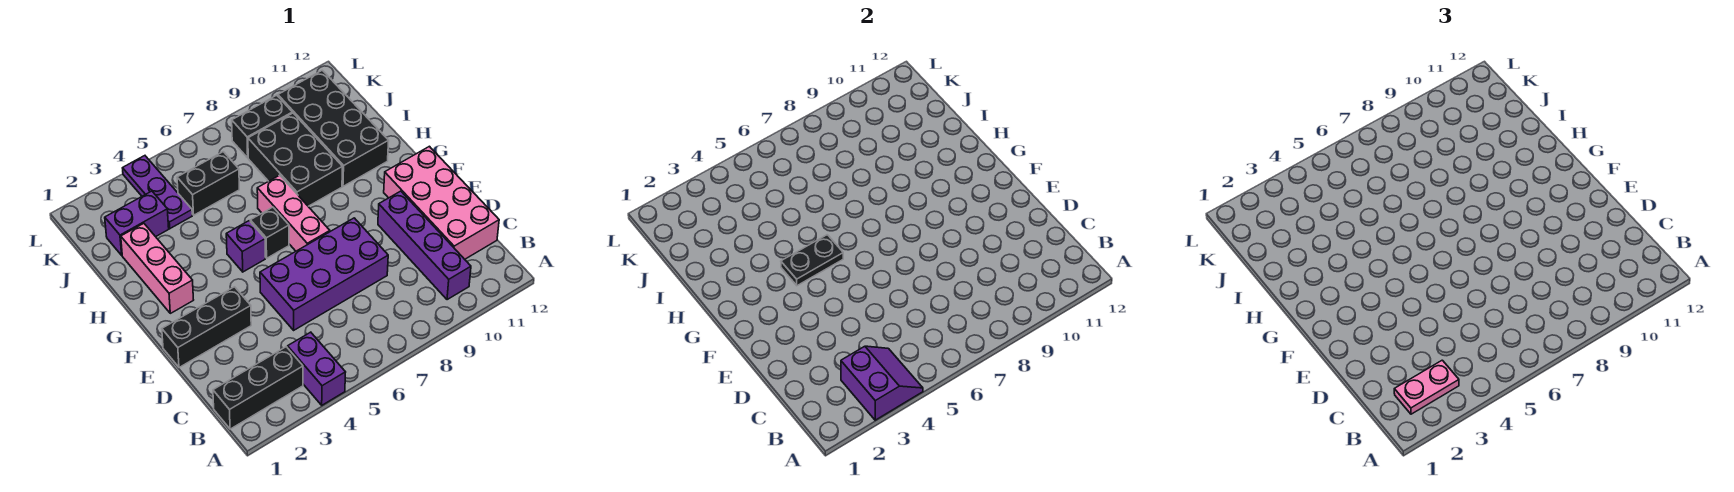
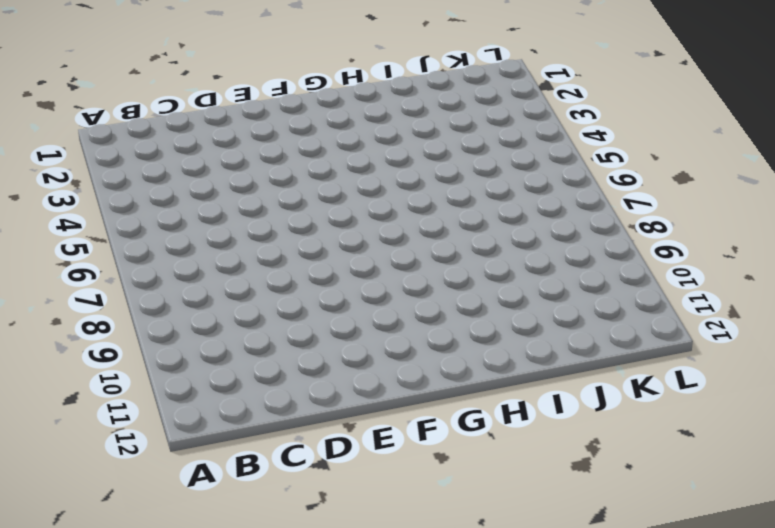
none -> purple brick A4:B4 level 1
none -> black brick B1:B3 level 1
none -> purple brick B10:E10 level 1

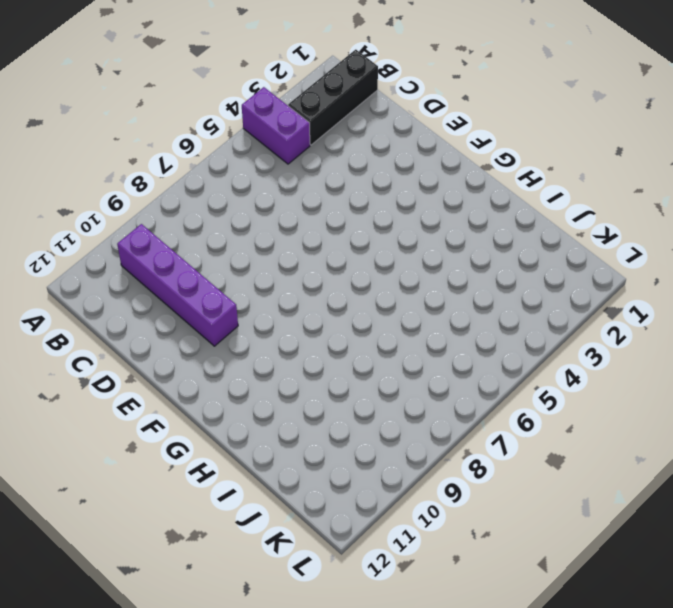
none -> pink brick C11:F12 level 1
none -> purple brick D5:E8 level 1
none -> black brick E1:E3 level 1

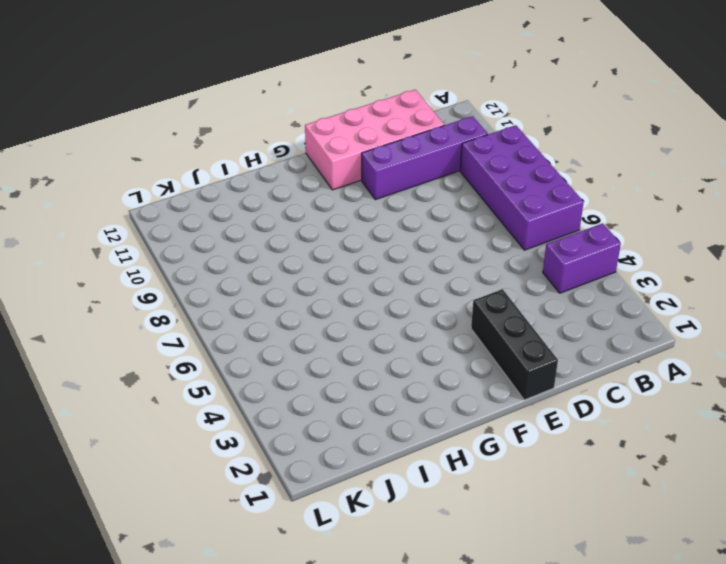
purple brick A6:B9 level 1 -> purple brick D5:E8 level 1
none -> black brick B1:B3 level 1
none -> pink brick F7:H7 level 1
none -> pink brick G2:I2 level 1

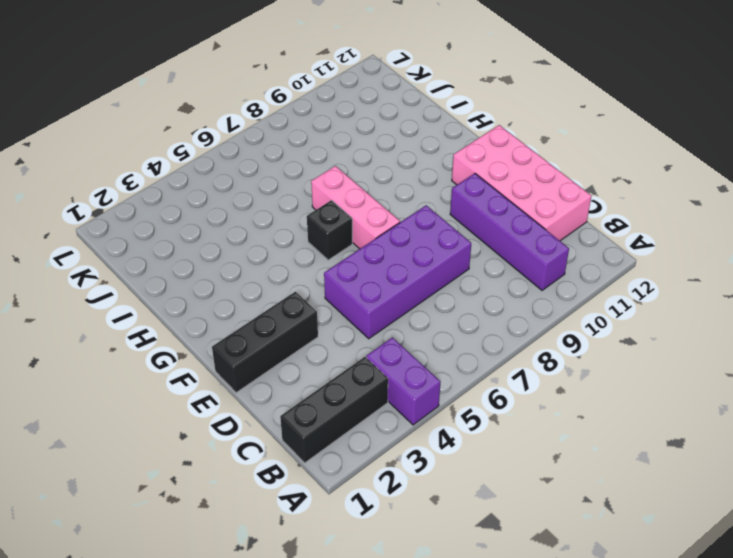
none -> pink brick G2:I2 level 1
none -> purple brick G5 level 1
none -> black brick H8:J9 level 1

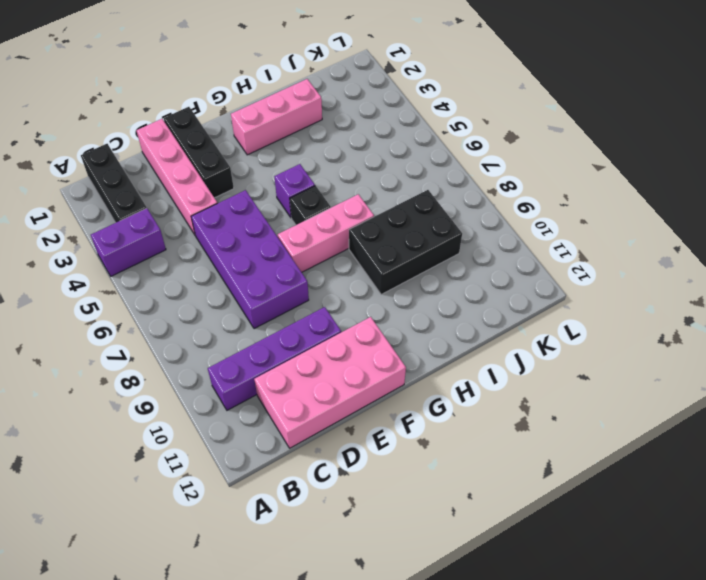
pink brick D1:D4 level 1 -> none
none -> black brick H10:K11 level 1
none -> purple brick J2:J3 level 1
none -> purple plate J4:L4 level 1

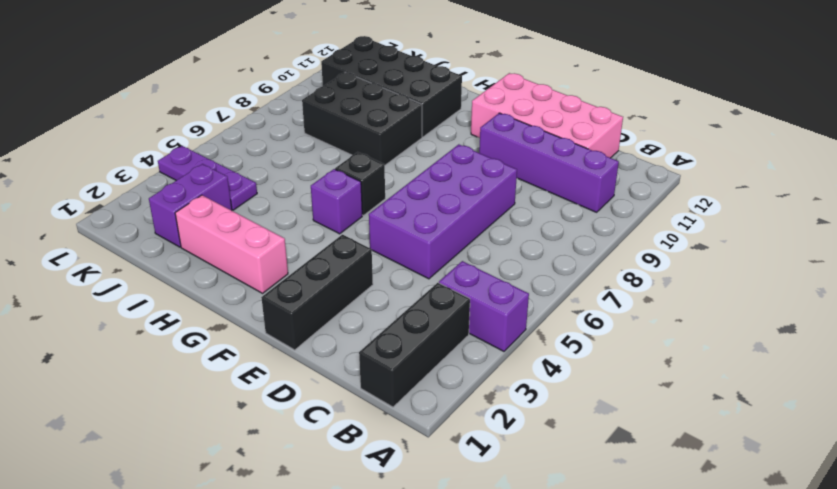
none -> pink brick F7:H7 level 1
none -> black brick J5:J6 level 1
none -> black brick K8:K9 level 1

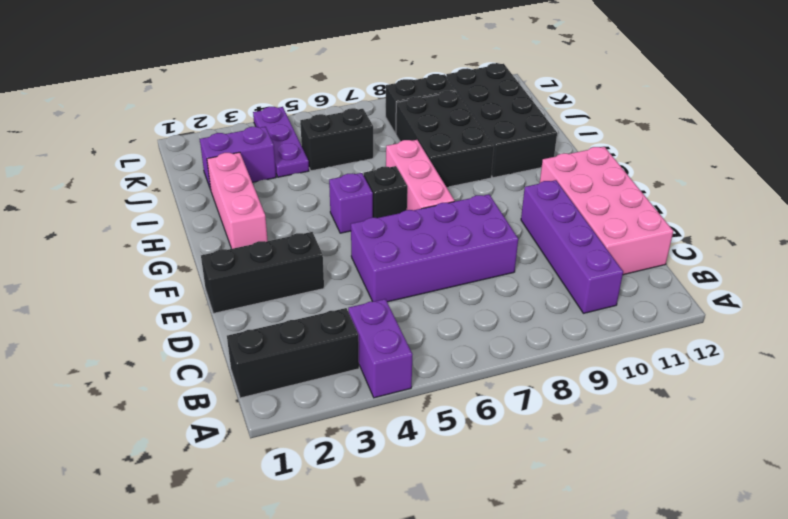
none -> purple slope A3:B4 level 2 top 3
none -> black plate G4:G5 level 2
none -> pink plate B2:B3 level 3

